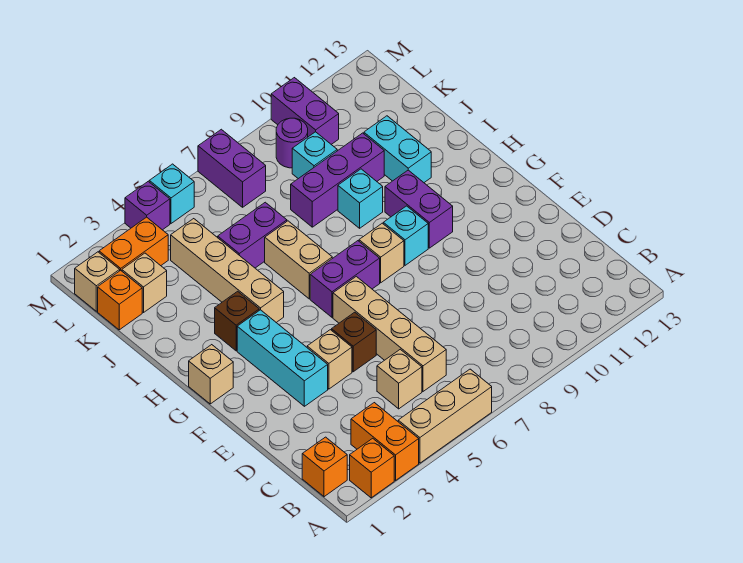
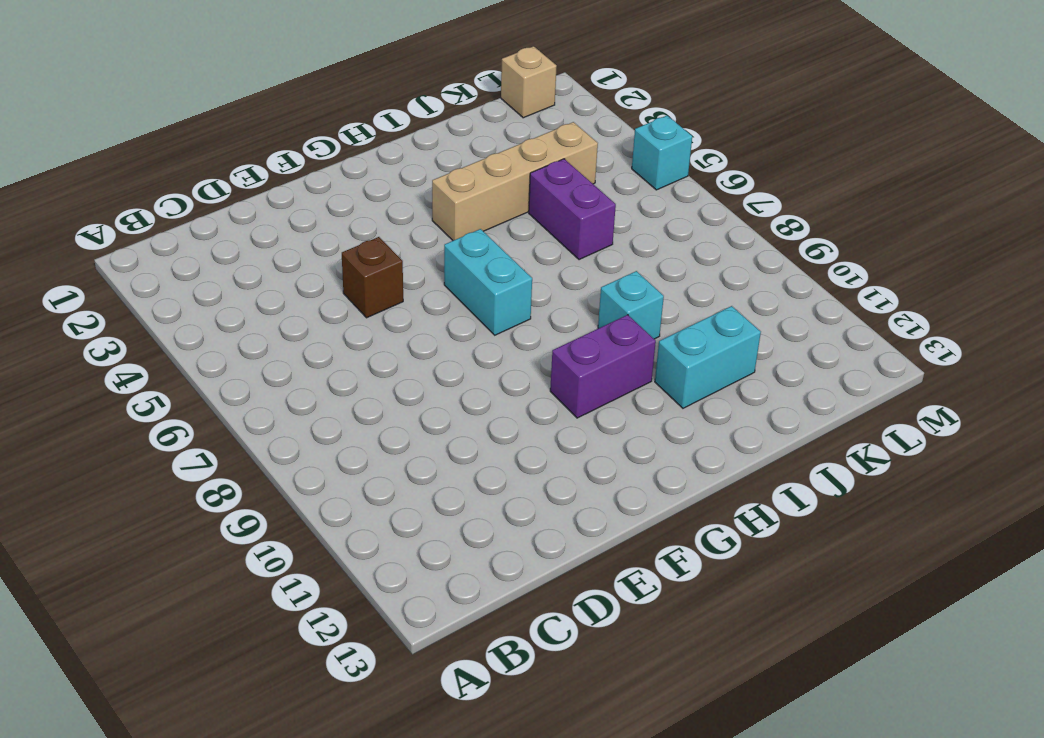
cyan brick G6:G7 level 1 -> purple brick G6:G7 level 1
none -> orange brick A2 level 1
none -> orange brick A3:B3 level 1
none -> tan brick A4:A6 level 1
none -> orange brick B1 level 1

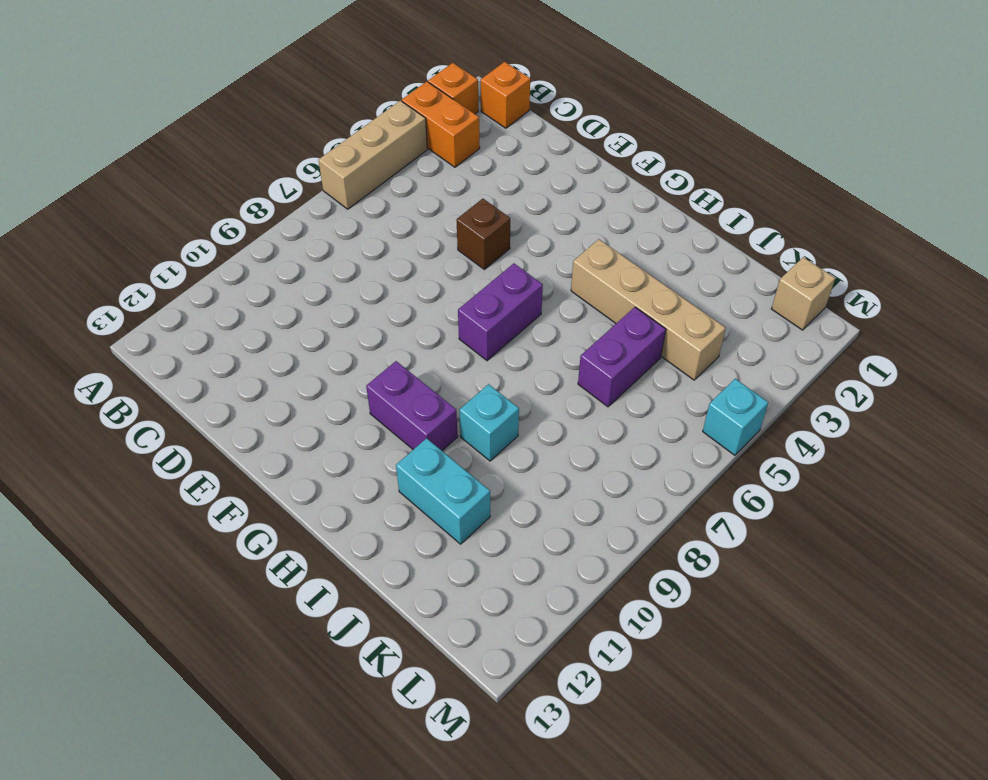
none -> tan brick C5 level 1
none -> tan brick C6:F6 level 1
none -> cyan brick E3:G3 level 1
none -> tan brick E4 level 1

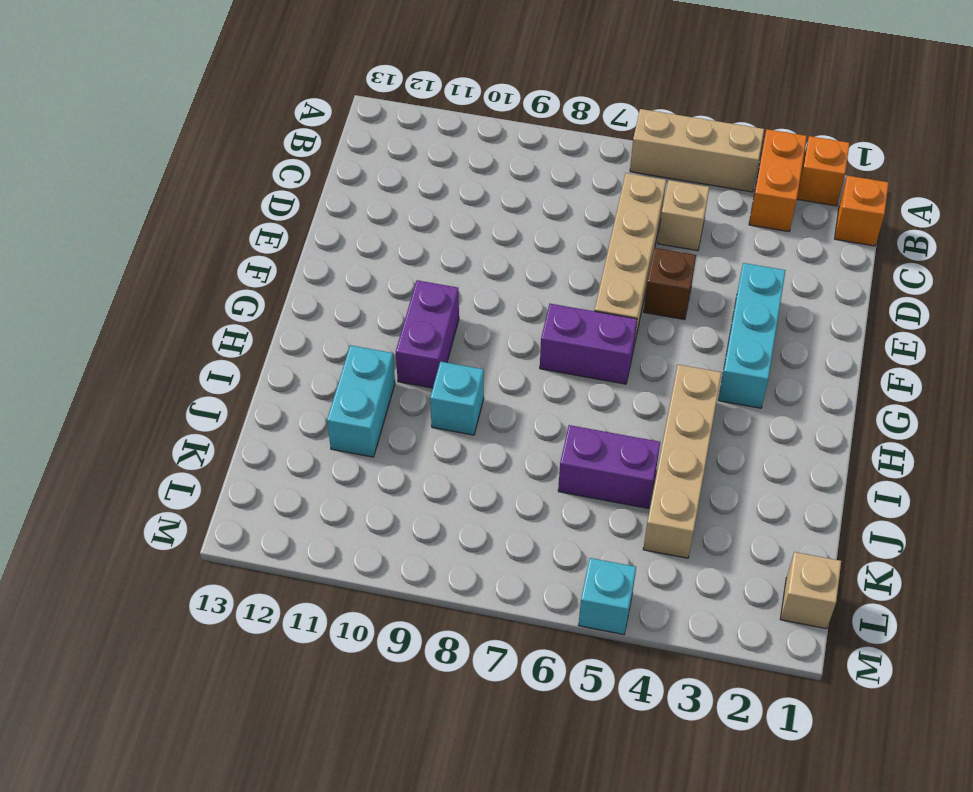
none -> tan brick E4 level 1
none -> tan brick G1 level 1
none -> tan brick G8 level 1
none -> cyan brick G9 level 1

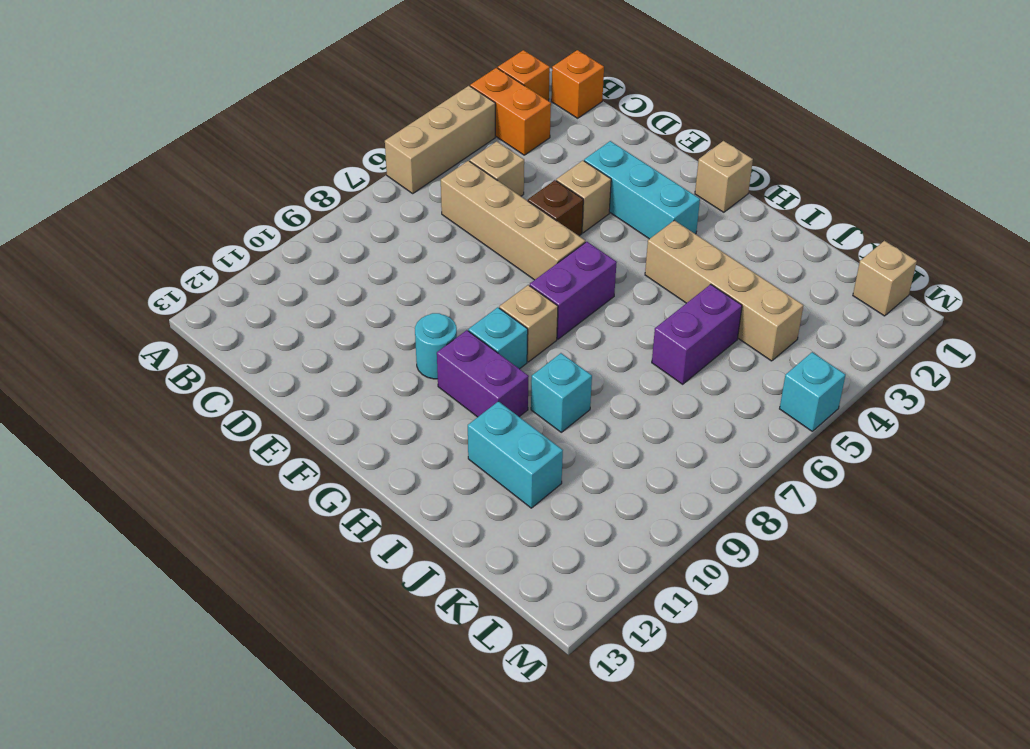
cyan round brick F10 level 1 -> none
none -> brown brick H3 level 1
none -> tan brick H6:I6 level 1
none -> purple brick J8:J10 level 1
none -> orange brick K1 level 1

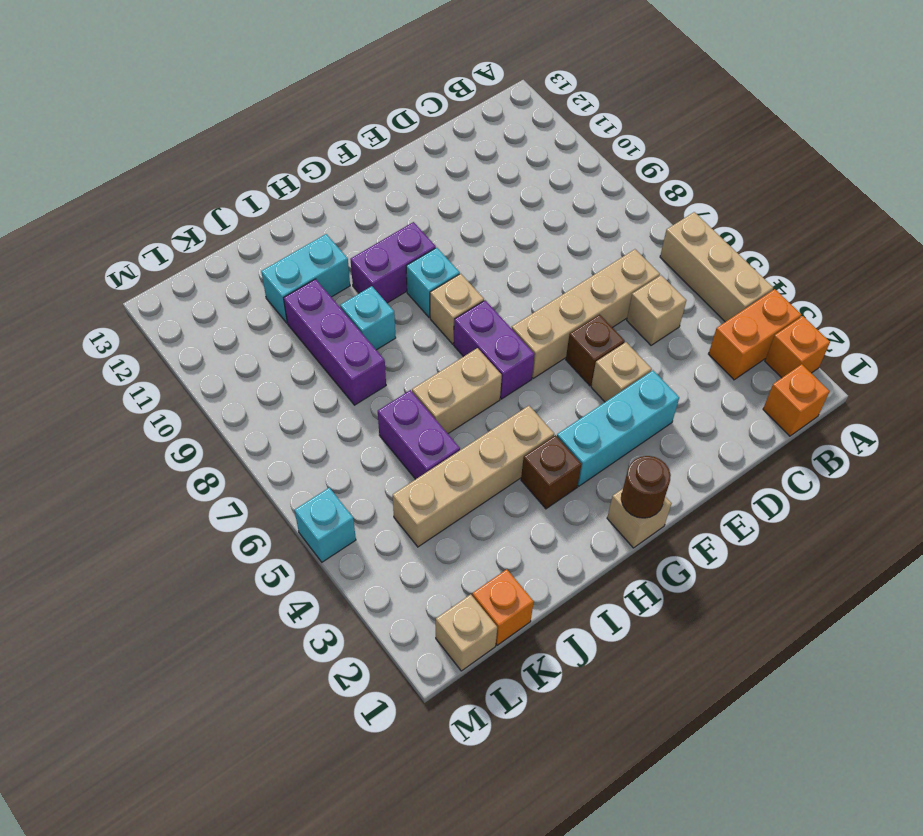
brown round brick G1 level 2 -> none
none -> tan brick K2 level 1
none -> cyan brick K9 level 1
none -> orange brick L2:L3 level 1
none -> purple brick L7:M7 level 1

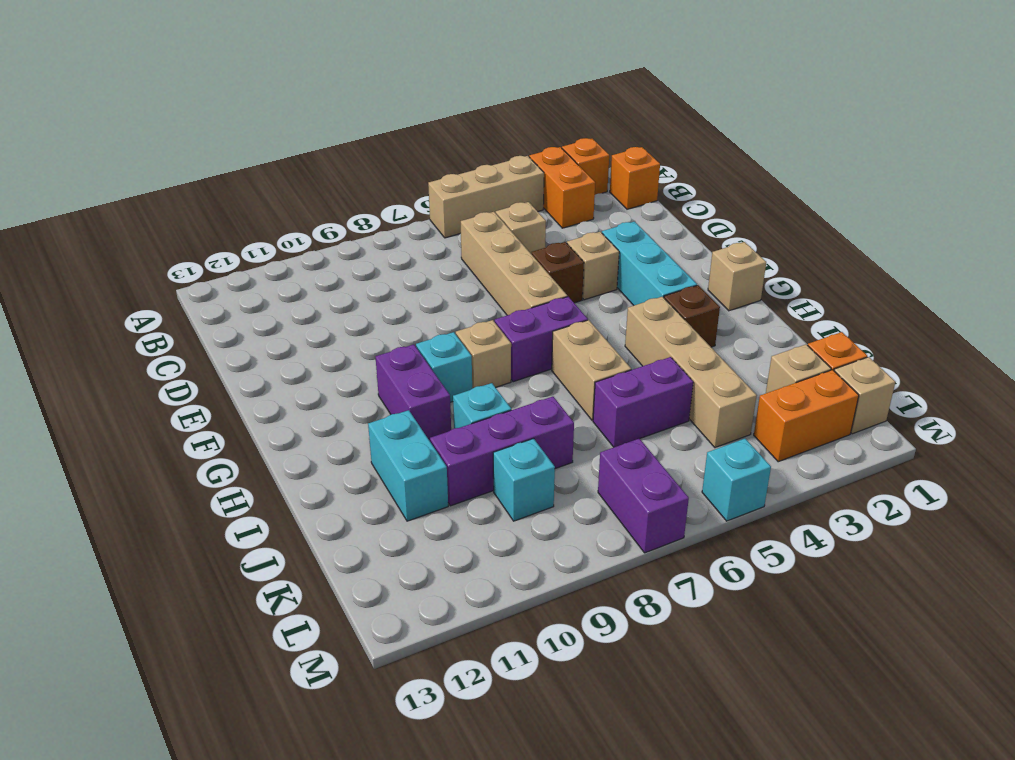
none -> purple round brick L9 level 1
none -> purple brick L10:M10 level 1
none -> purple brick M4 level 1

